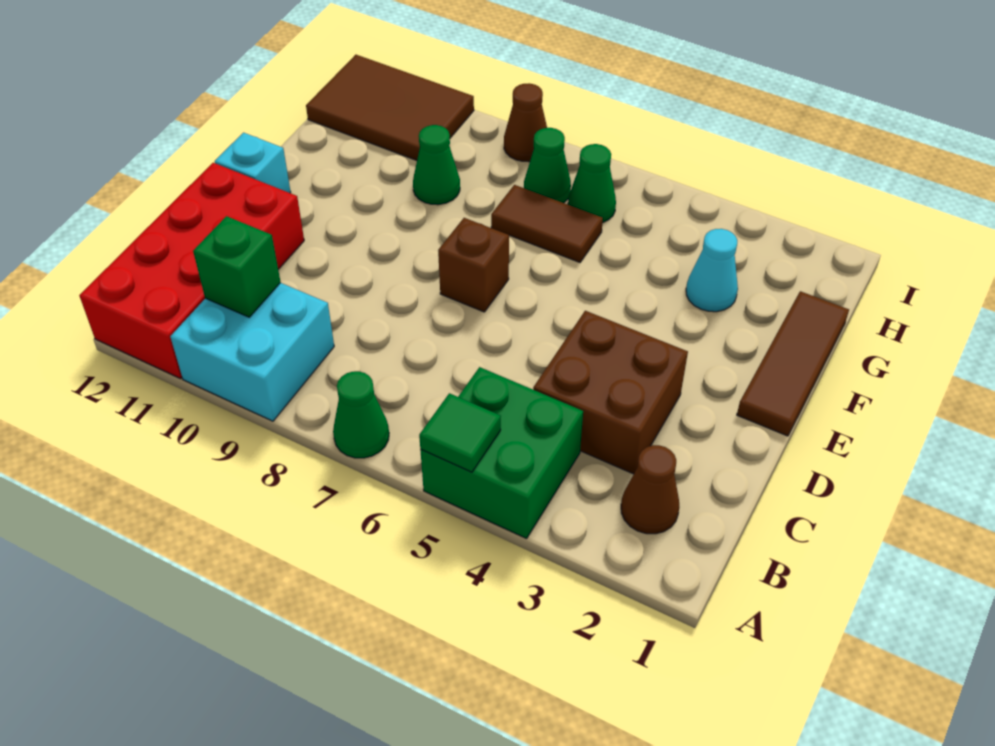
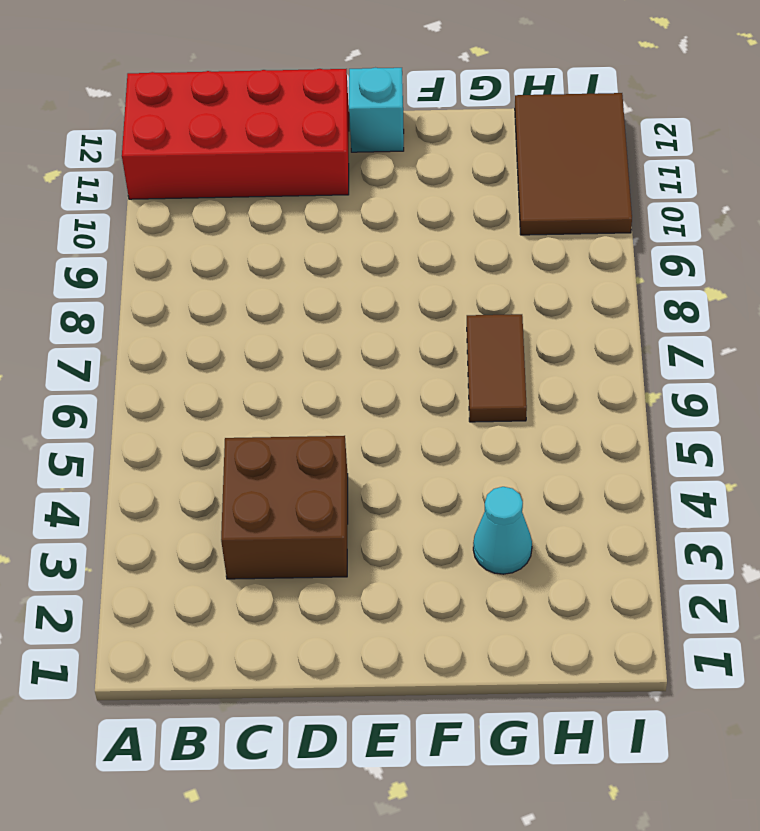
none -> green brick A4:B5 level 1
none -> green cone A7 level 1
none -> cyan brick A9:B10 level 1

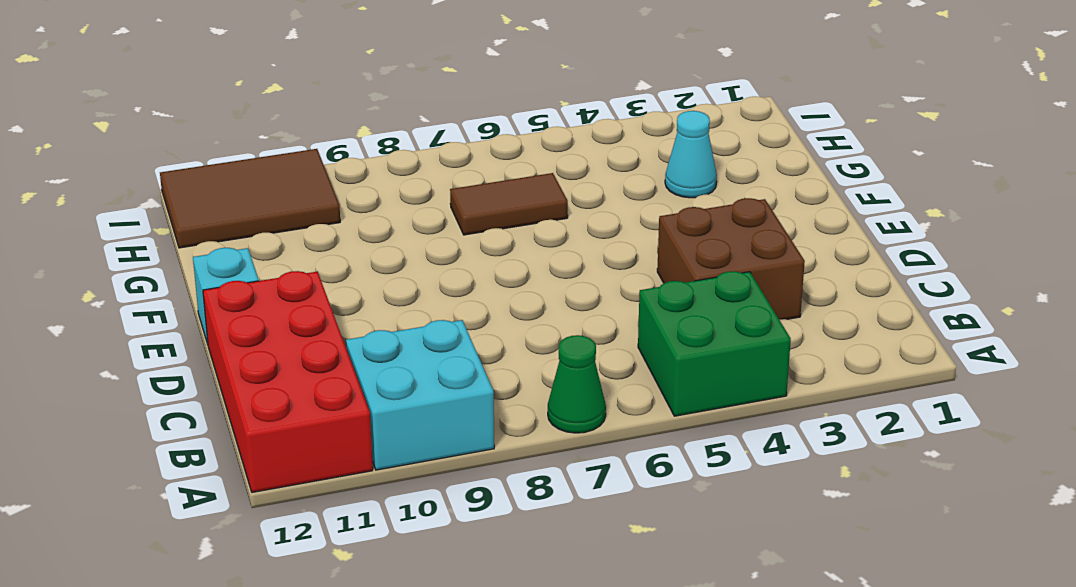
none -> brown cone B2 level 1
none -> brown tile E1:G1 level 1
none -> brown brick E7 level 1

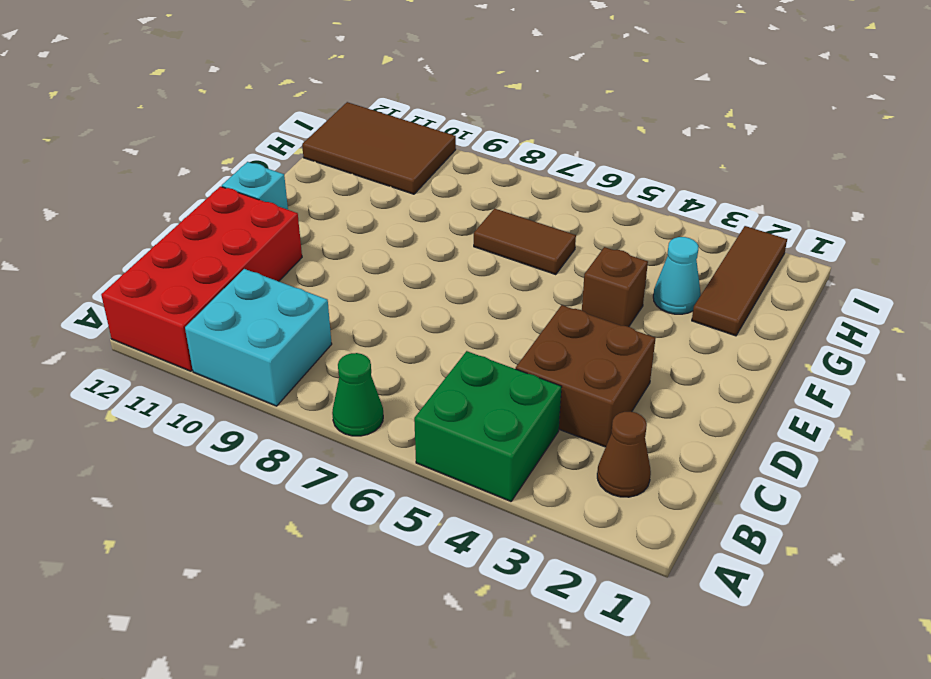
brown brick F4 level 1 -> brown brick E7 level 1
brown tile G2:I2 level 1 -> brown tile E1:G1 level 1
none -> green cone G9 level 1
none -> green cone H6 level 1
none -> green cone H7 level 1

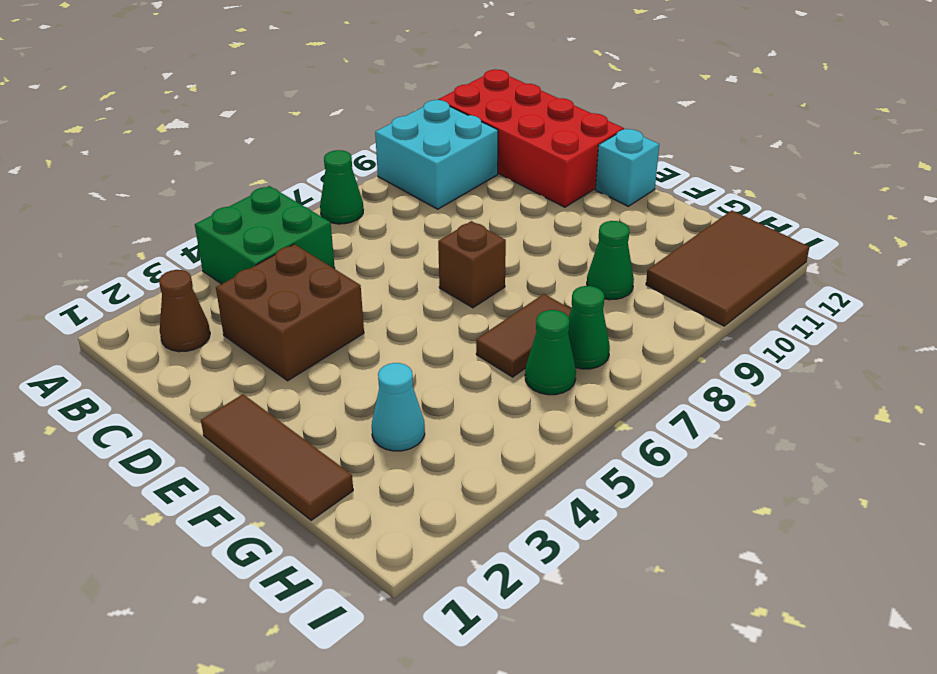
none -> brown cone I8 level 1
none -> green tile A5 level 2
none -> green brick B10 level 2

